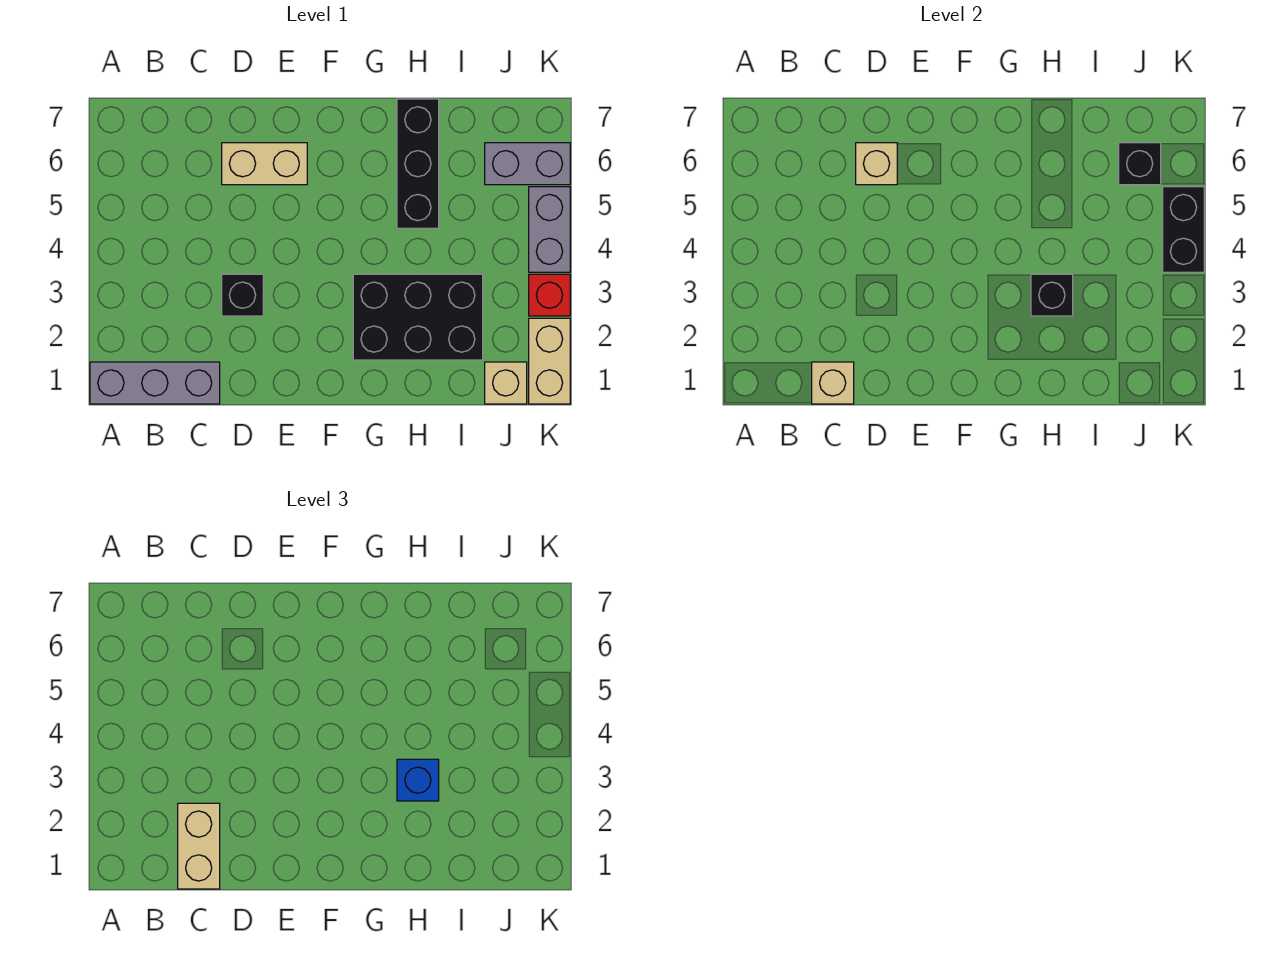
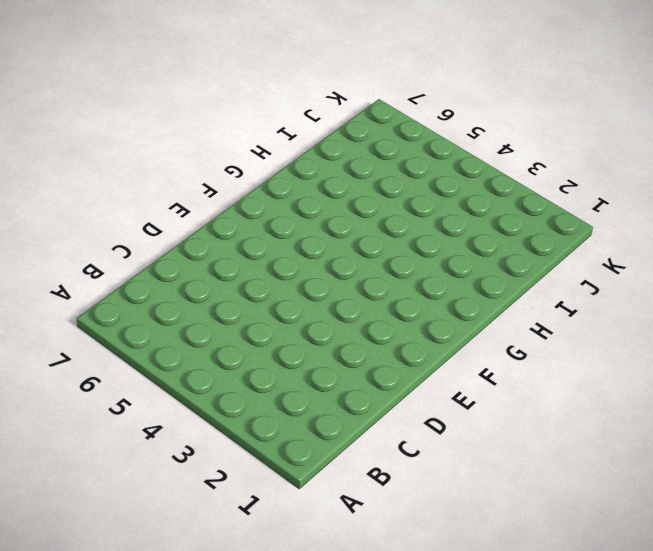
none -> grey brick A1:C1 level 1
none -> black brick D3 level 1
none -> tan brick D6:E6 level 1

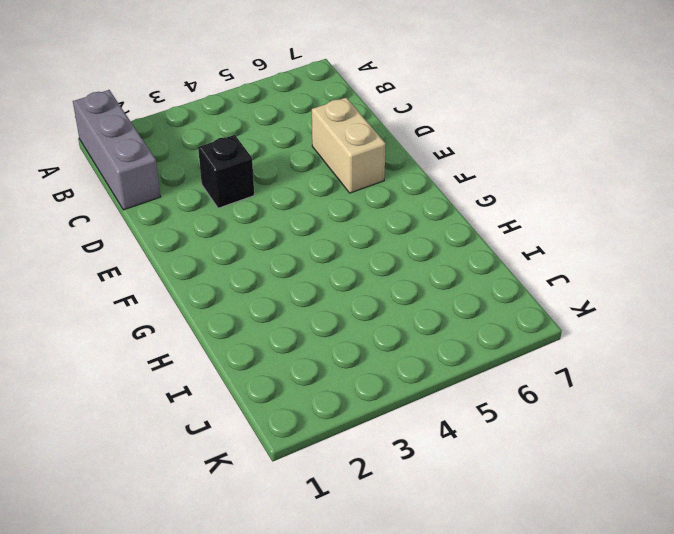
none -> black brick G2:I3 level 1
none -> black brick H5:H7 level 1
none -> tan brick J1 level 1

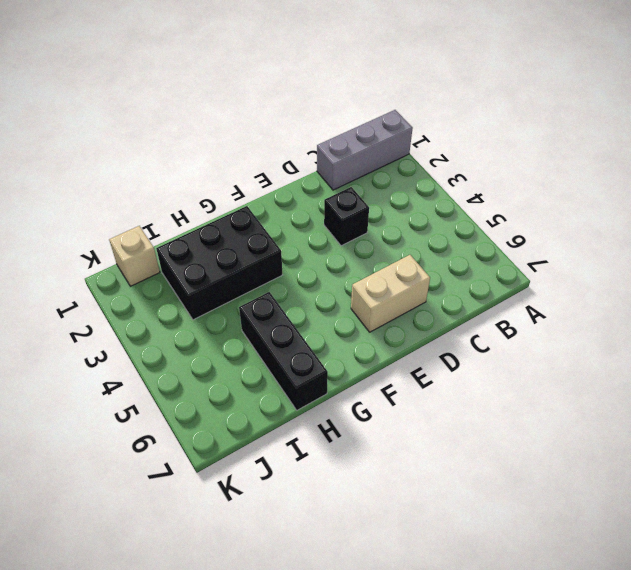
none -> grey brick J6:K6 level 1
none -> tan brick K1:K2 level 1
none -> red brick K3 level 1

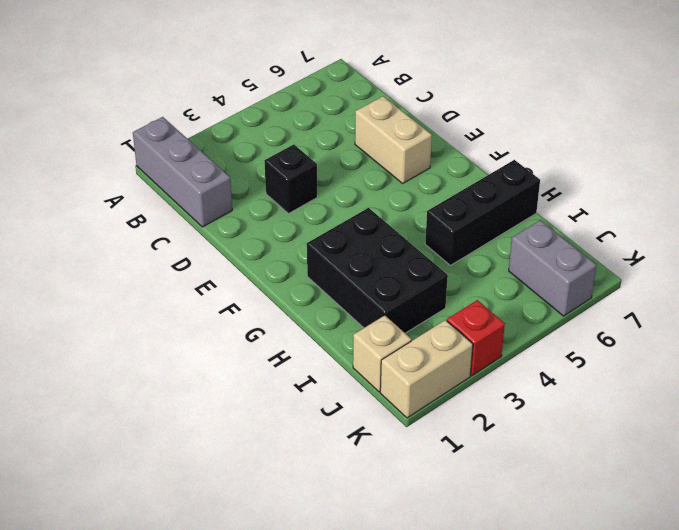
none -> grey brick K4:K5 level 1
none -> tan brick C1 level 2
none -> tan brick D6 level 2

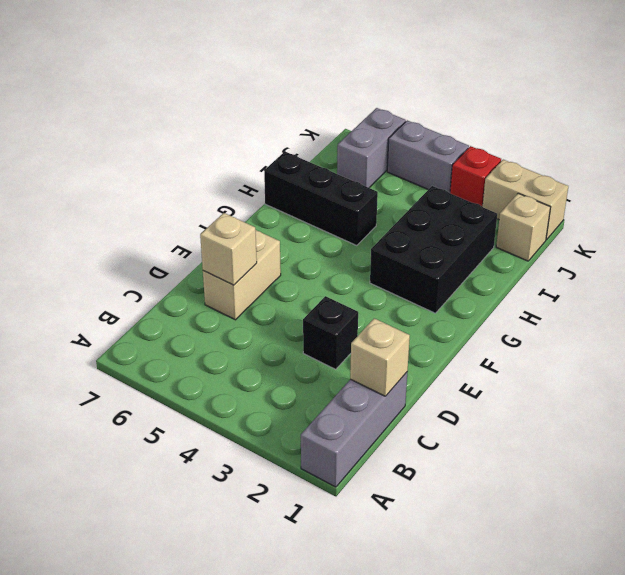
none -> black brick H3 level 2
none -> black brick J6 level 2
none -> black brick K4:K5 level 2

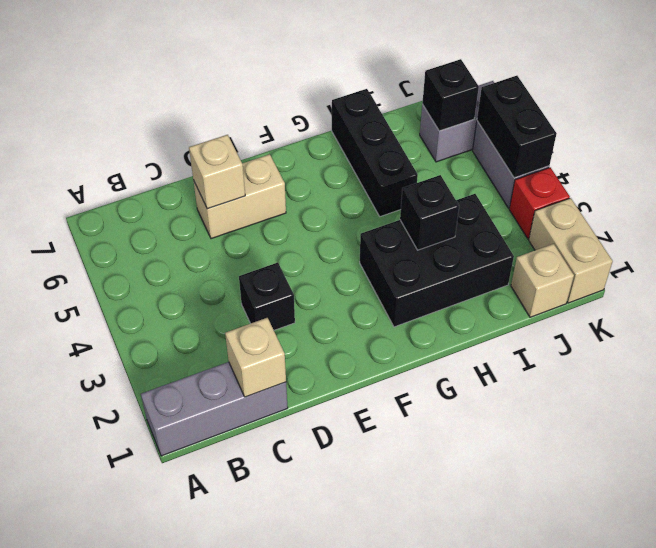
none -> tan brick C1:C2 level 3
none -> blue brick H3 level 3

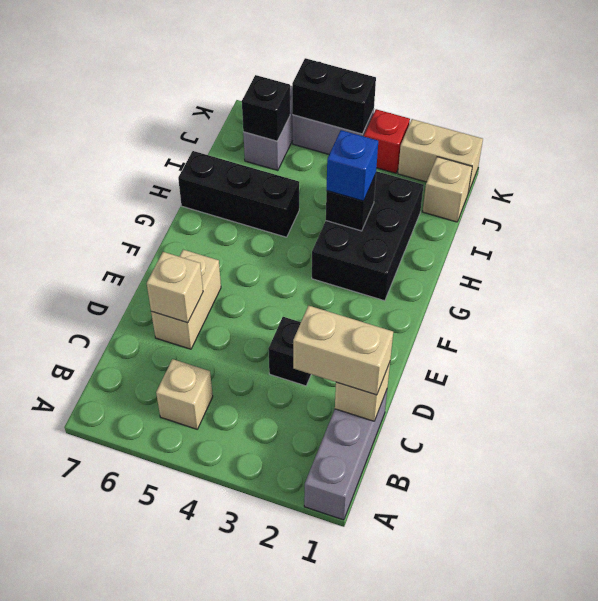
tan brick B5 level 1 -> none

